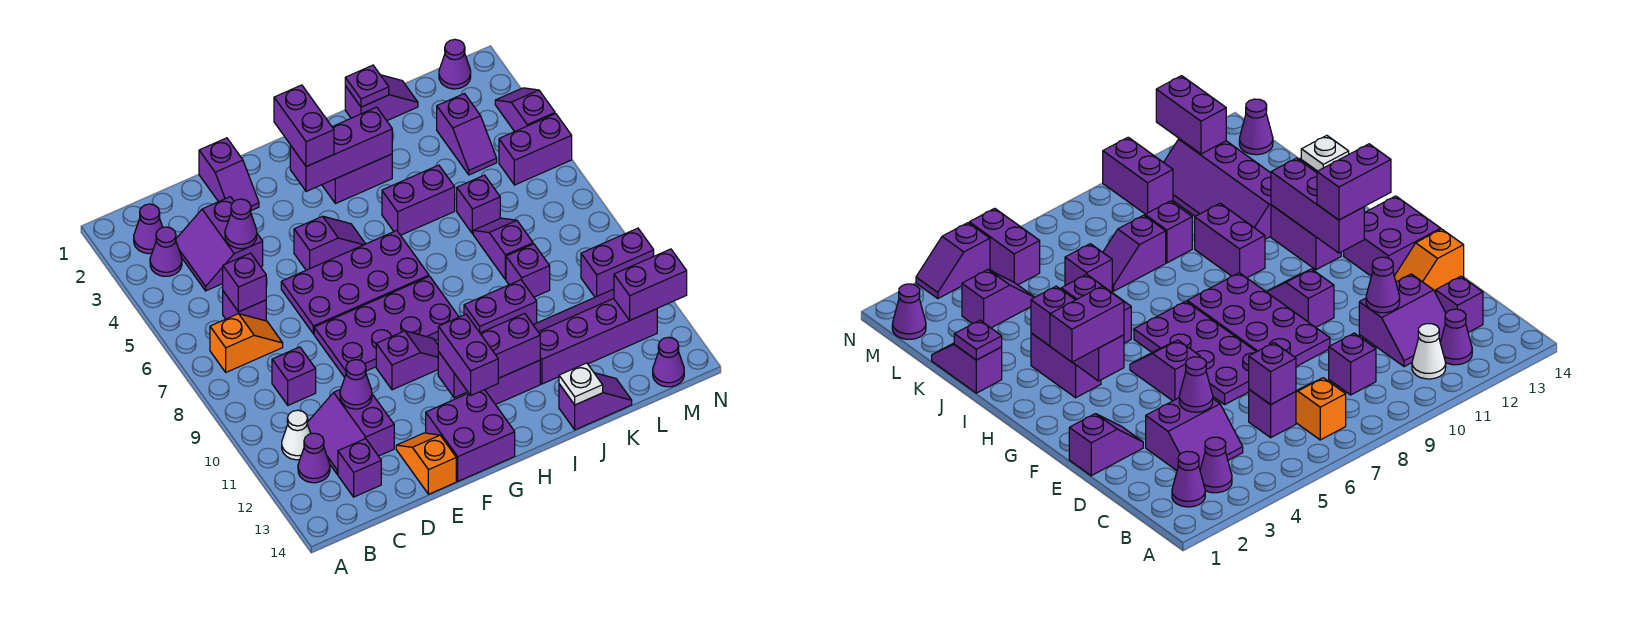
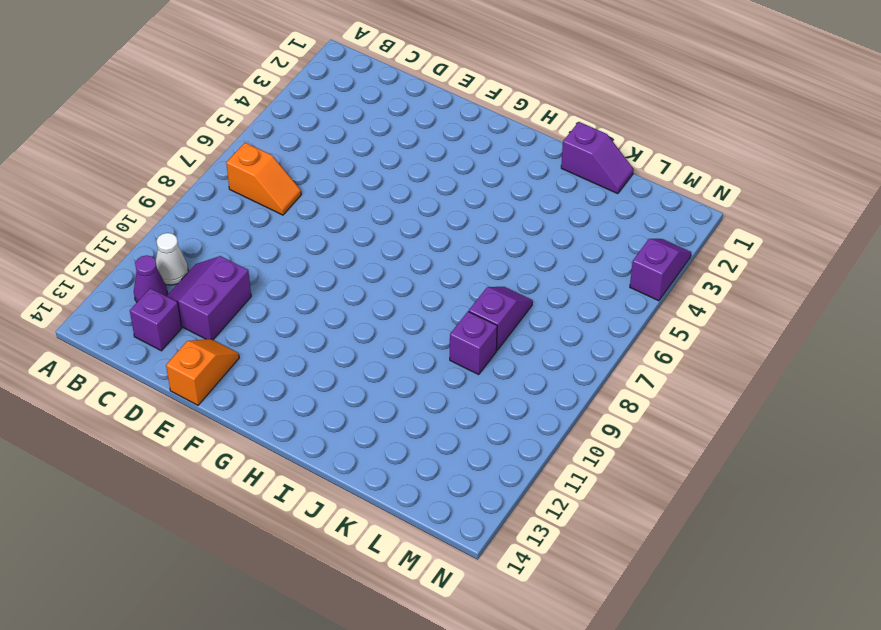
none -> purple cone B2 level 1
none -> purple cone B3 level 1
none -> purple slope C3:D4 level 1 top D
none -> purple brick C6 level 1

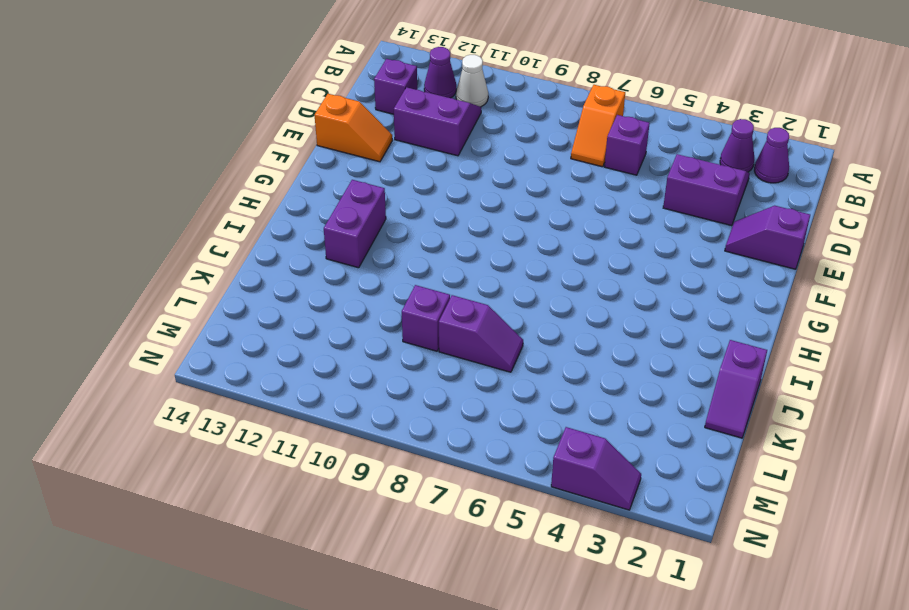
none -> purple brick C9 level 1
none -> purple plate E6:H7 level 1
none -> purple plate E8:H9 level 1
none -> purple slope F5:G5 level 1 top F

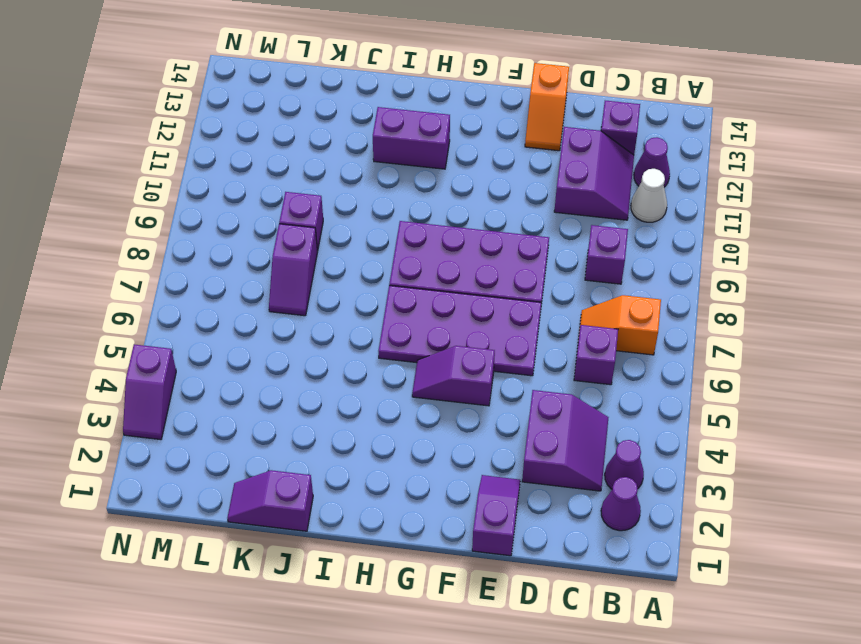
none -> purple slope F10:G10 level 1 top F
none -> purple brick F13:G14 level 1
none -> purple brick H3:I3 level 1
none -> purple brick I5:J5 level 1

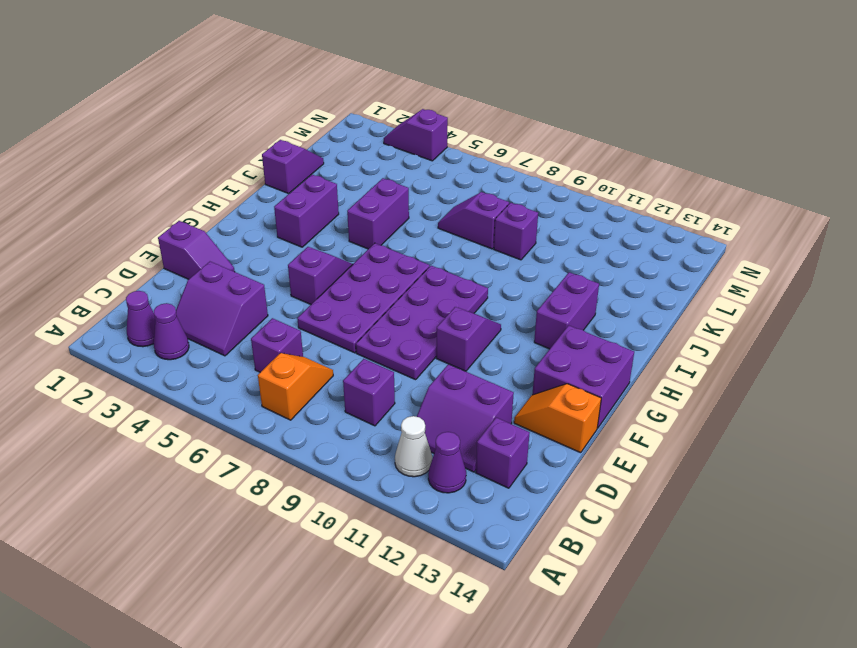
none -> purple brick I10:J10 level 1
none -> purple slope J11:M12 level 1 top 12
none -> purple slope J14:K14 level 1 top J
none -> purple brick K6 level 1

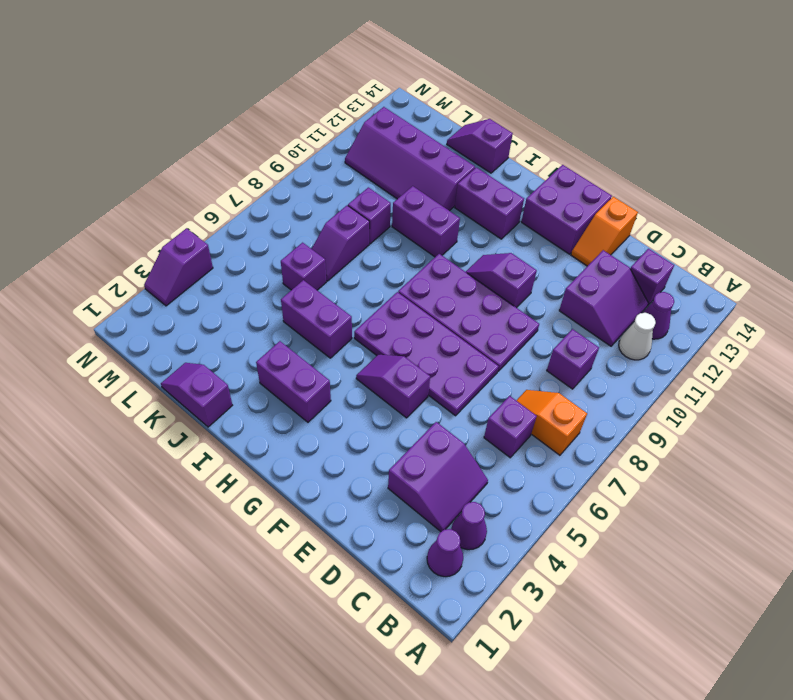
none -> purple slope E1:E2 level 1 top 1
none -> purple slope L3:L4 level 1 top 3
none -> purple cone M1 level 1
none -> purple brick M5:N5 level 1

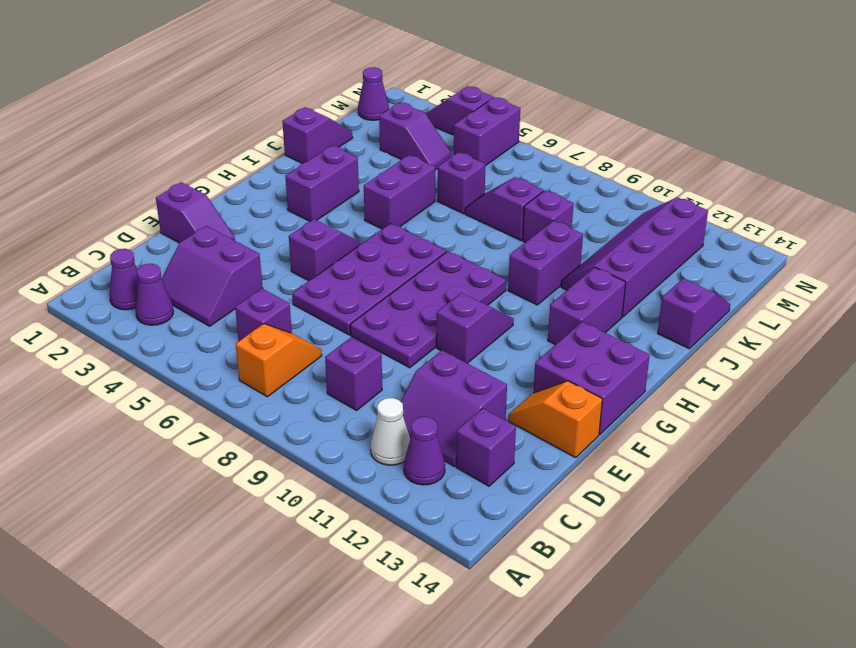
none -> purple brick M10:N10 level 1
none -> purple cone M14 level 1
none -> purple brick C6 level 2
none -> purple cone D4 level 2

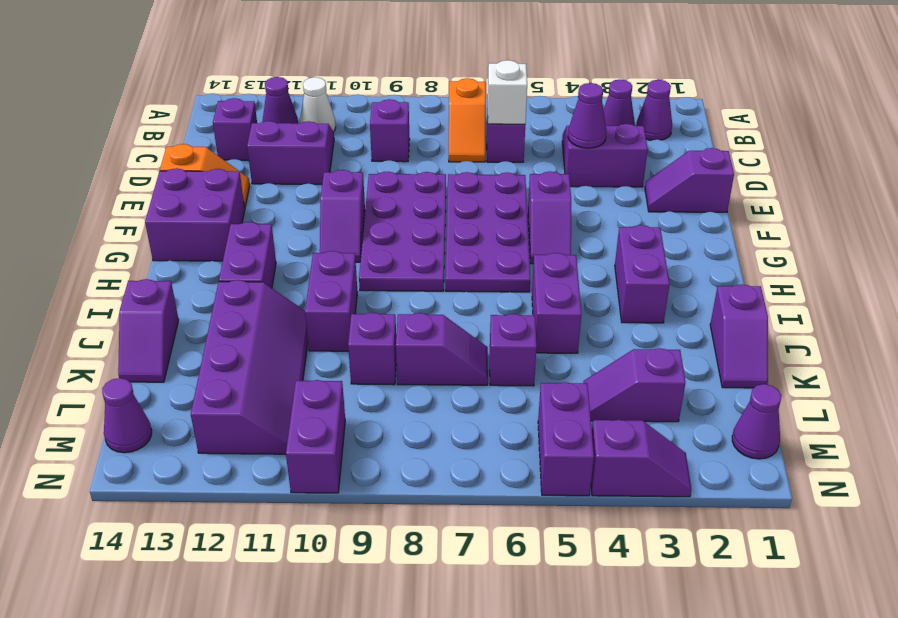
white brick C6 level 2 -> purple brick C6 level 2
none -> purple cone D11 level 2
none -> purple brick G3:I3 level 2
none -> purple brick G12:I12 level 2
none -> purple plate J1 level 2

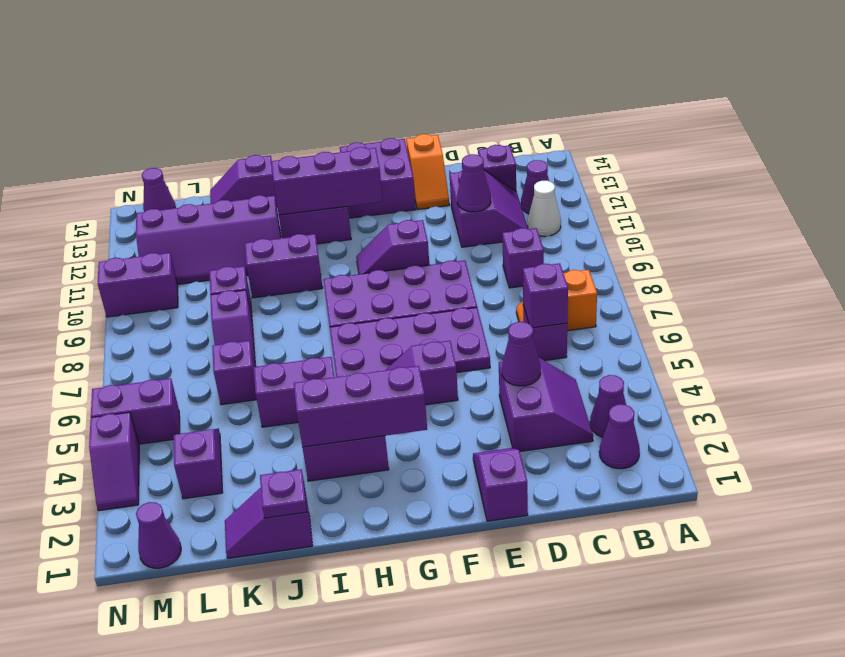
none -> white plate J14 level 2
none -> purple brick M12:N12 level 2
none -> purple brick G2:G3 level 3
none -> purple brick G12:G13 level 3

